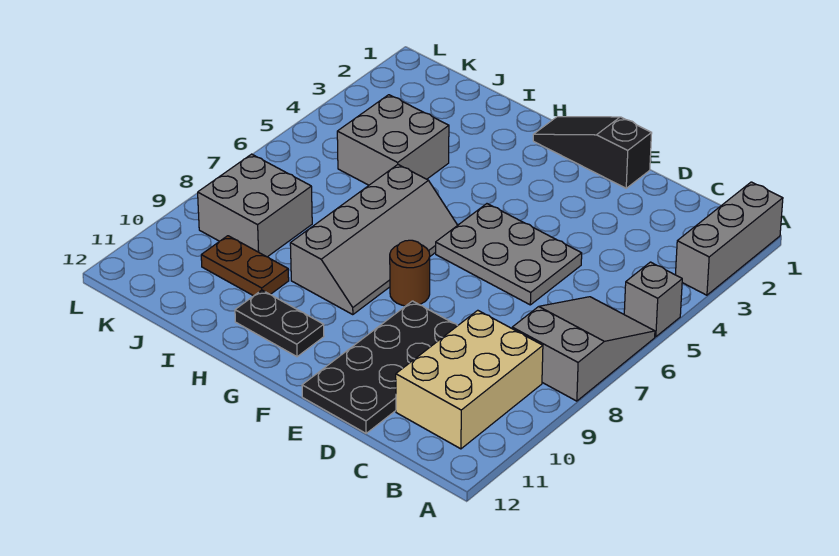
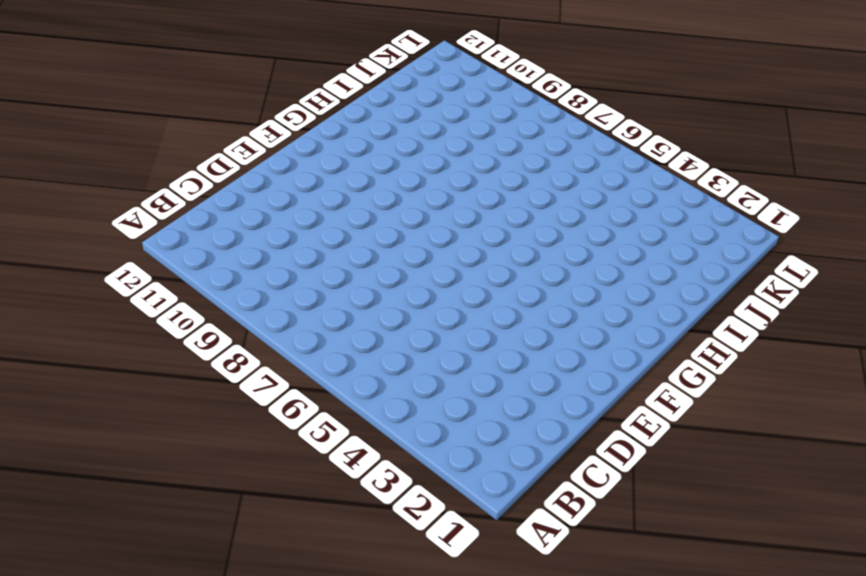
none -> grey brick A1:A3 level 1
none -> grey brick A5 level 1
none -> grey slope A6:B8 level 1 top 8

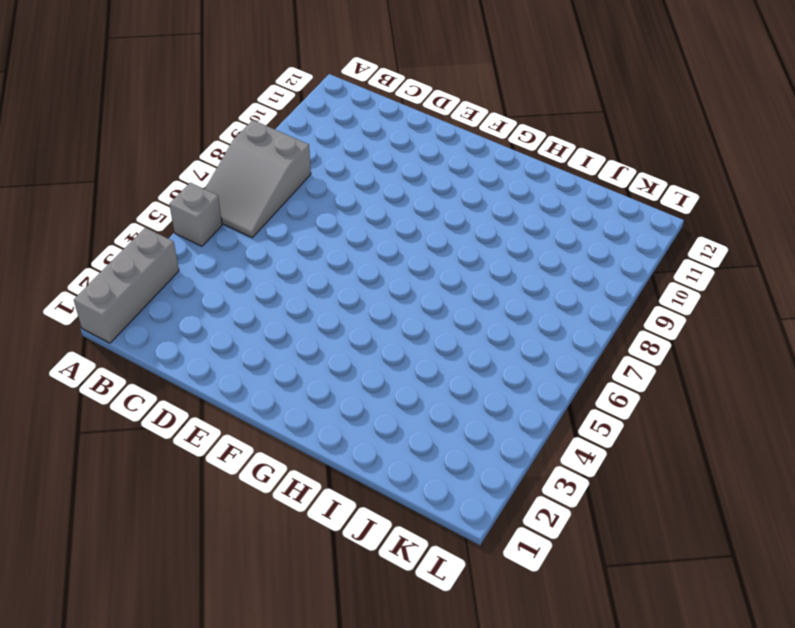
none -> tan brick B9:C11 level 1
none -> grey plate D5:F6 level 1
none -> black plate D9:E12 level 1

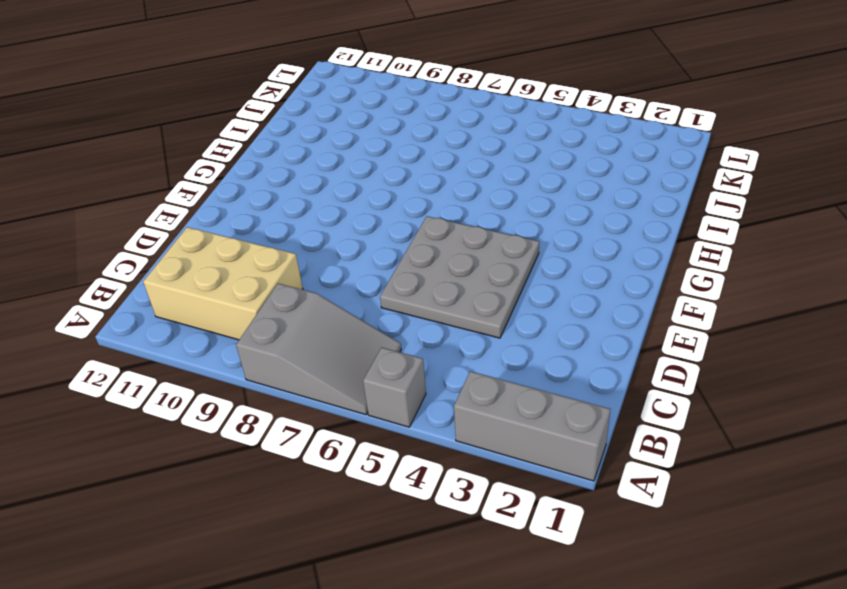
grey plate D4:F6 level 1 -> grey plate D5:F6 level 1
none -> black plate D9:E12 level 1
none -> black slope E1:G1 level 1 top E
none -> brown round brick F8 level 1

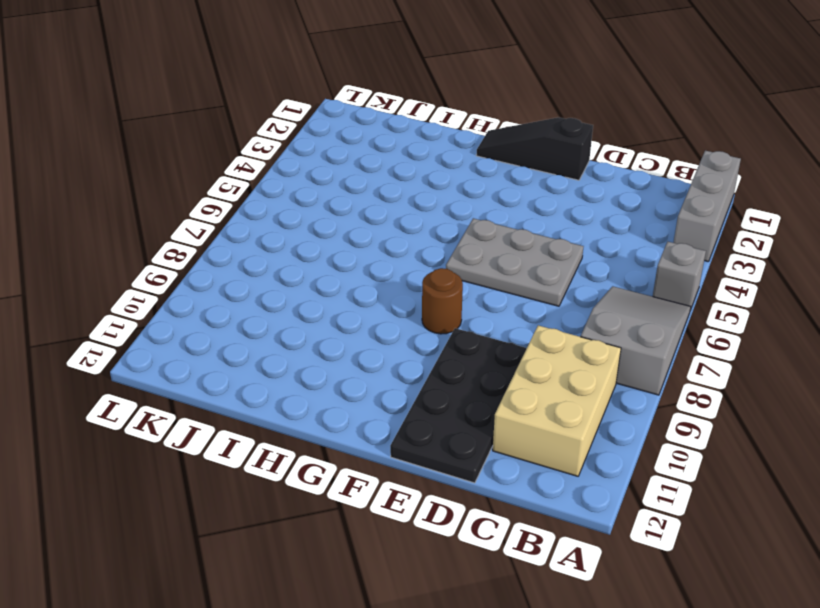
none -> grey slope G6:H9 level 1 top H
none -> black plate G11:H11 level 1
none -> grey brick I4:J5 level 1

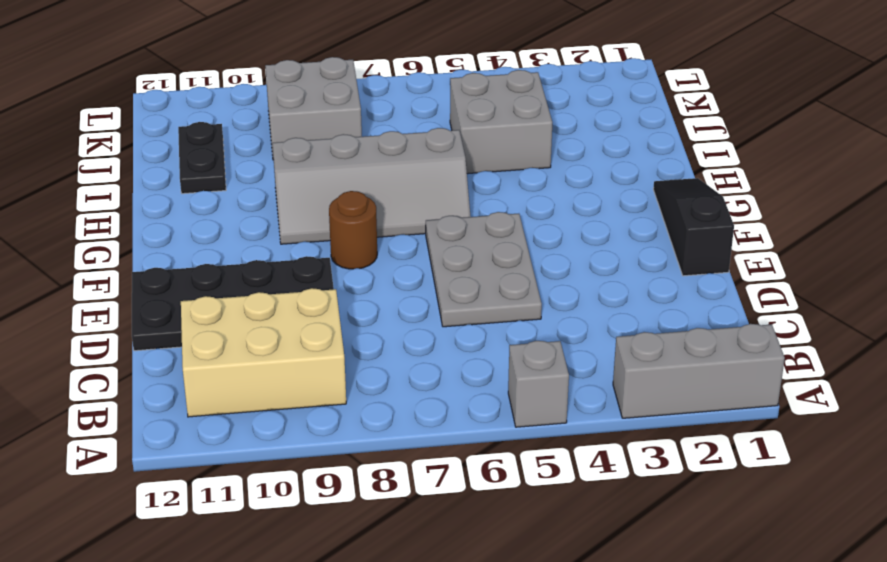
black plate I11:J11 level 1 -> black plate G11:H11 level 1
none -> grey slope A6:B8 level 1 top 8
none -> brown plate I10:J10 level 1

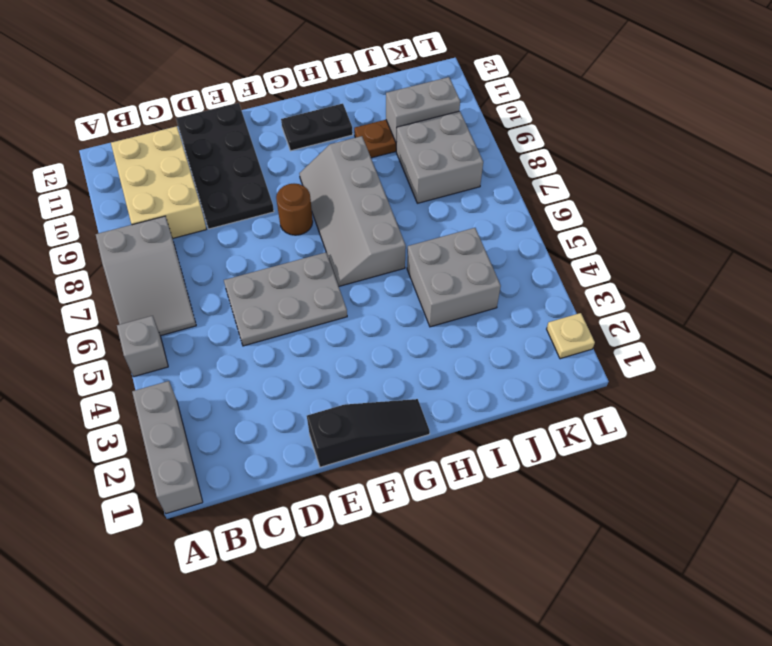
grey brick J10:K10 level 2 -> none
tan plate L2 level 1 -> none

